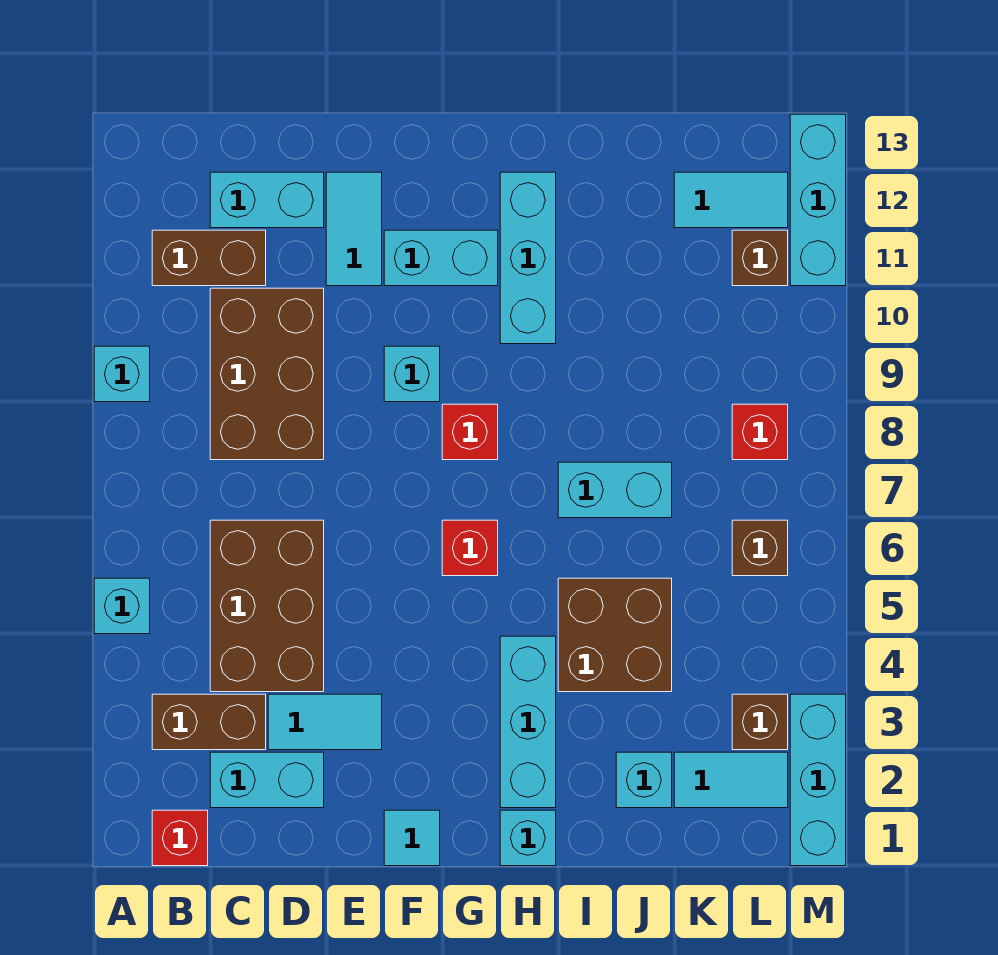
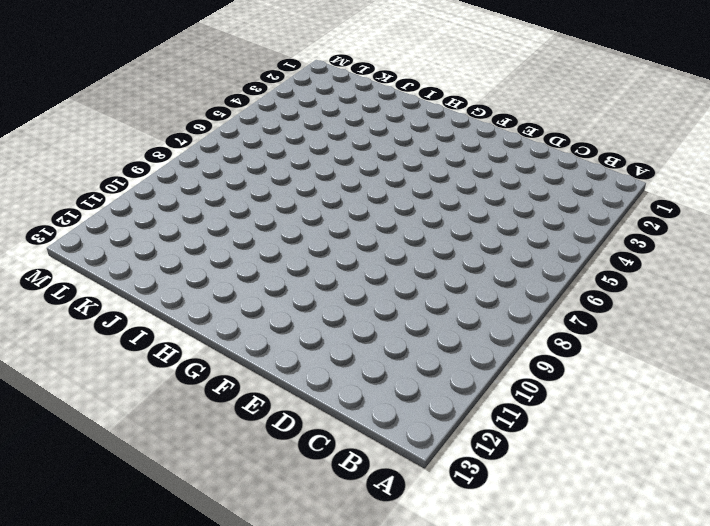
none -> cyan brick A5 level 1
none -> cyan brick A9 level 1
none -> red brick B1 level 1
none -> brown brick B3:C3 level 1

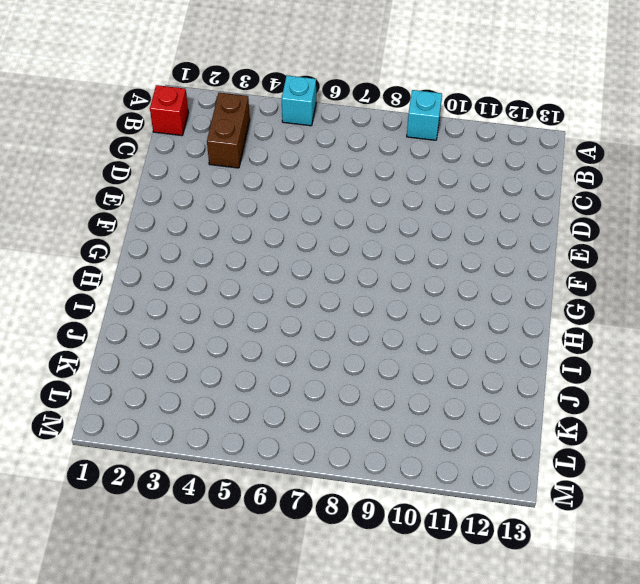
none -> brown brick B11:C11 level 1
none -> cyan brick C2:D2 level 1
none -> brown brick C4:D6 level 1
none -> brown brick C8:D10 level 1

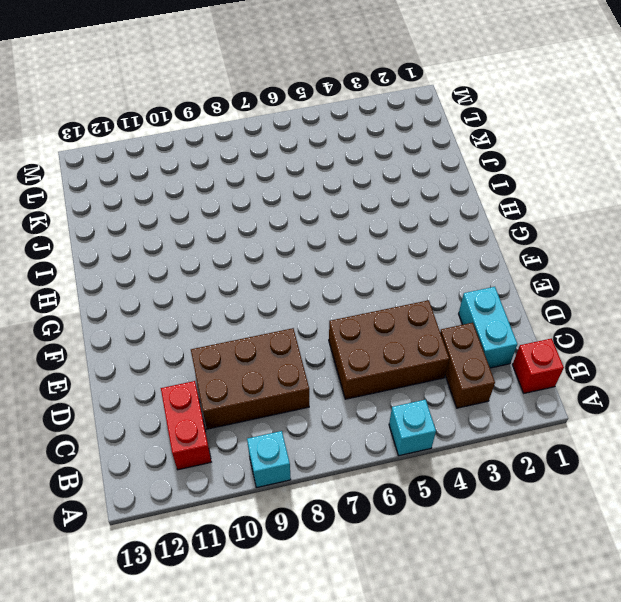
red brick B11:C11 level 1 -> brown brick B11:C11 level 1
none -> cyan brick C12:D12 level 1
none -> cyan tile D3:E3 level 1
none -> cyan tile E11:E12 level 1
none -> cyan tile F1 level 1

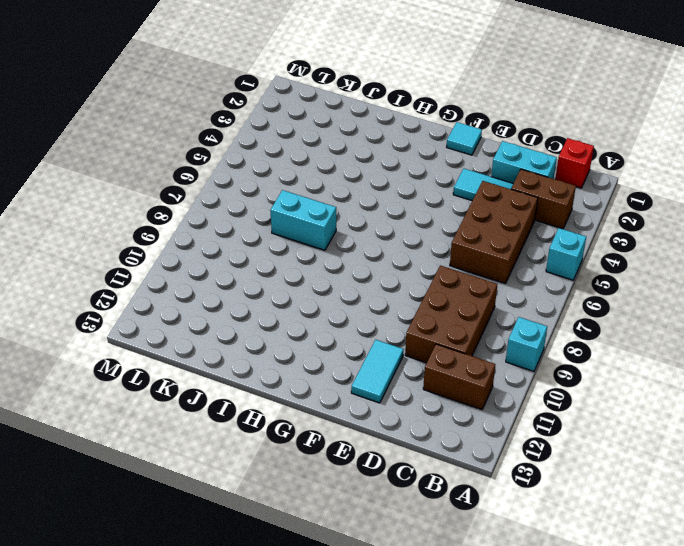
none -> cyan brick C12:D12 level 1
none -> cyan brick F9 level 1
none -> cyan brick F11:G11 level 1
none -> red brick G6 level 1

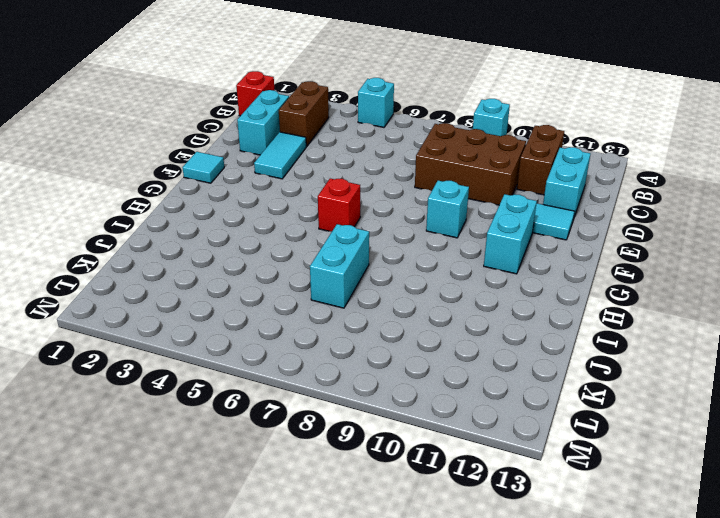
none -> brown brick C4:D6 level 1
none -> red brick G8 level 1
none -> cyan brick H1 level 1
none -> cyan brick H2:H4 level 1

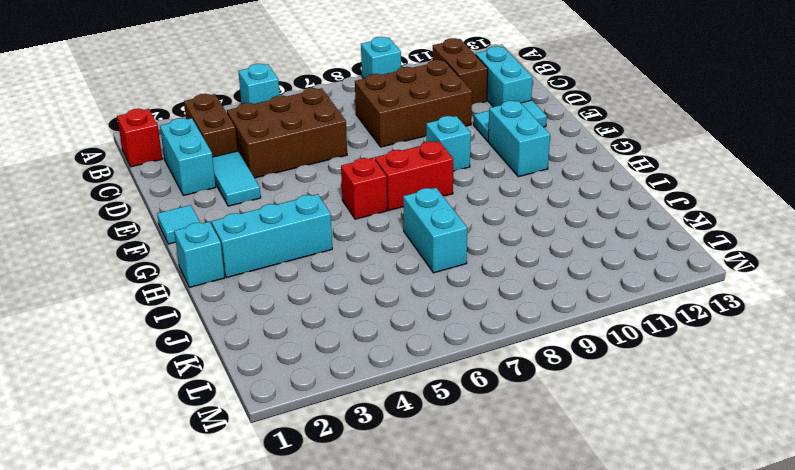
red brick G7:G8 level 1 -> red brick G8 level 1
none -> cyan brick H10:H12 level 1
none -> brown brick I4:J5 level 1
none -> cyan brick J2 level 1
none -> cyan tile K2:L2 level 1

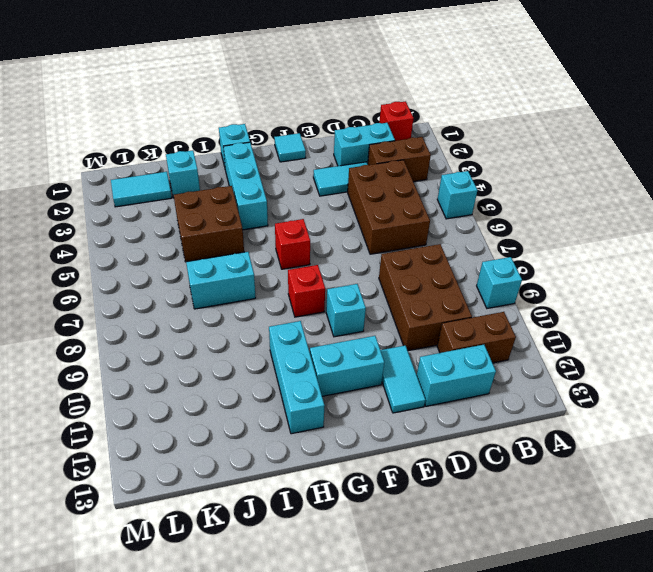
none -> cyan tile K12:L12 level 1
none -> brown brick L3 level 1
none -> brown brick L6 level 1
none -> red brick L8 level 1

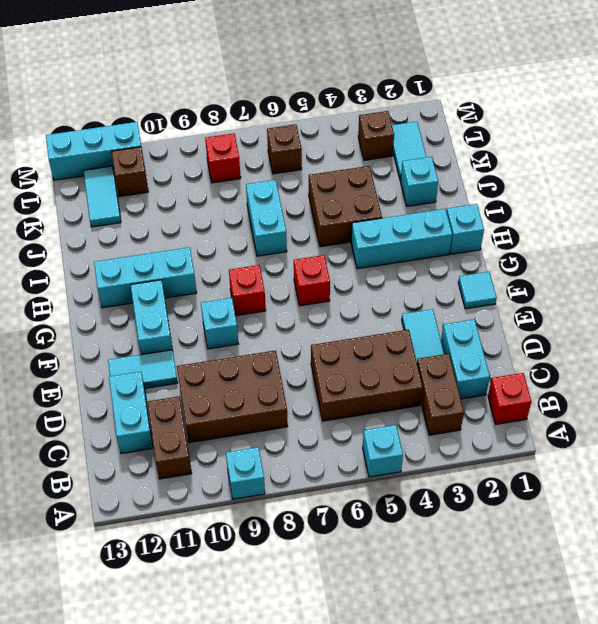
none -> cyan brick M1:M3 level 1

